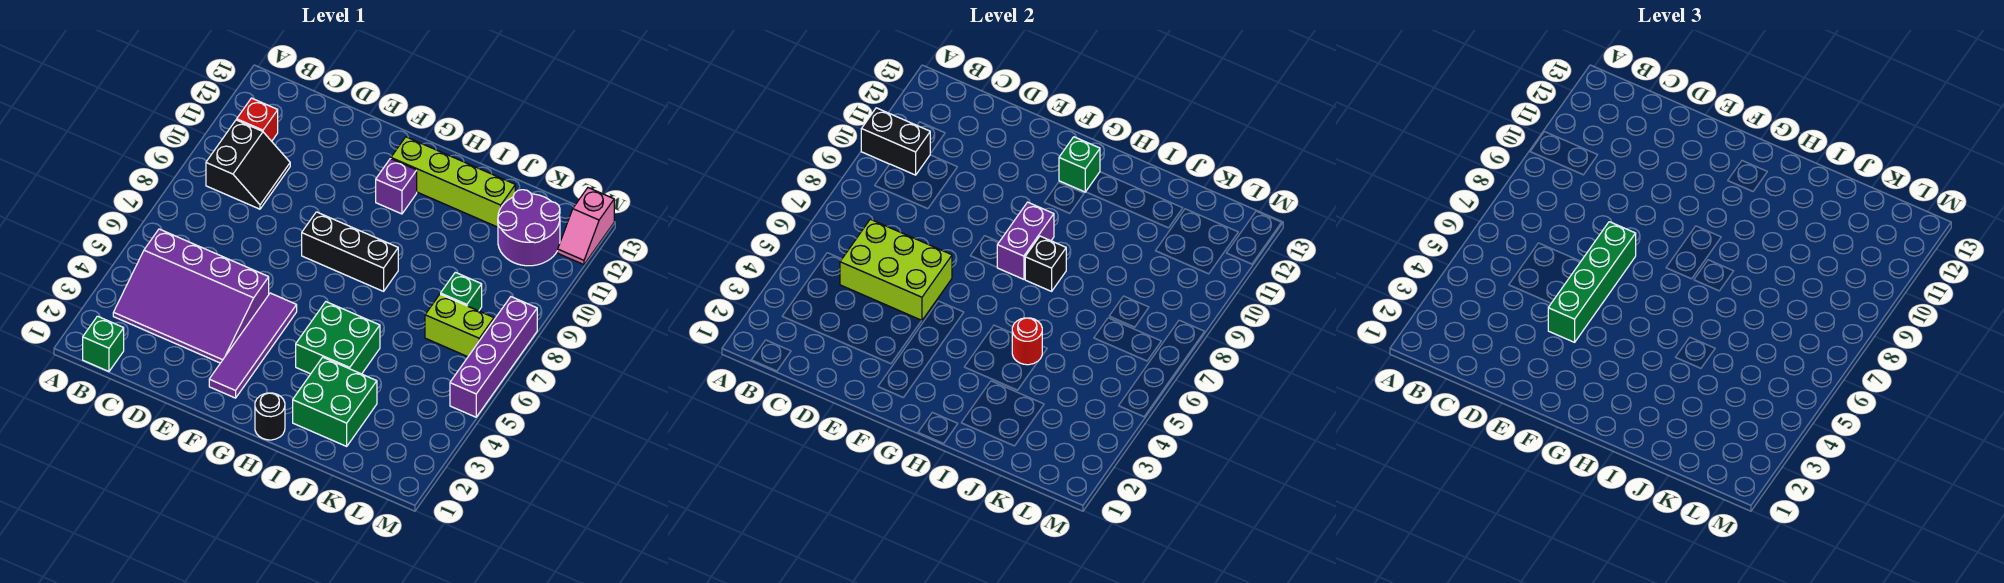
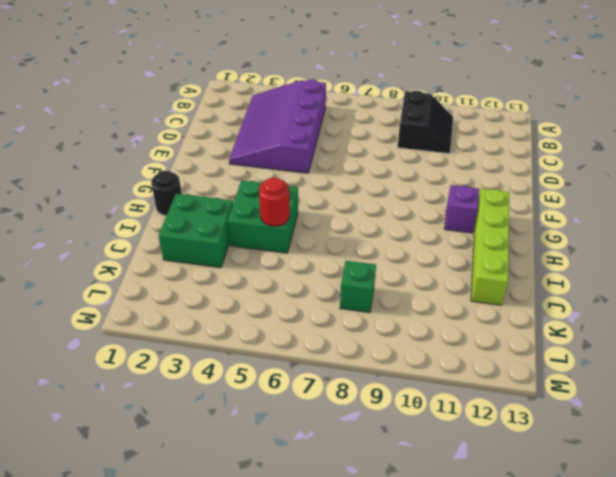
black slope B9:C10 level 1 top 9 -> black slope B9:C10 level 1 top B
none -> green brick B1 level 1
none -> red brick B11 level 1
none -> purple tile F2:F5 level 1

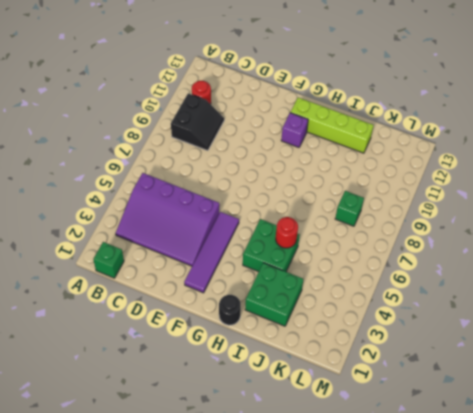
red round brick B11 level 1 -> red brick B11 level 1
none -> black brick F8:H8 level 1
none -> lime brick K7:L7 level 1
none -> purple round brick K11:L12 level 1

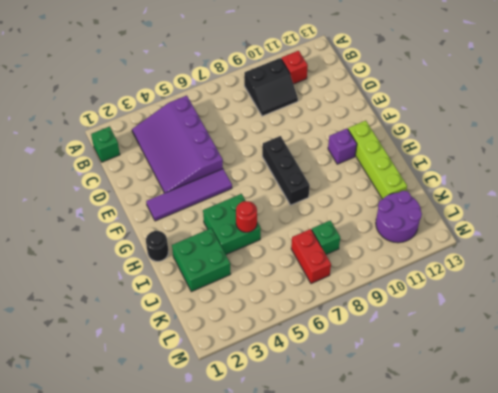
red brick K7:L7 level 1 -> lime brick K7:L7 level 1
none -> purple brick M5:M8 level 1
none -> pink slope M12:M13 level 1 top 13
none -> black brick A10:B10 level 2

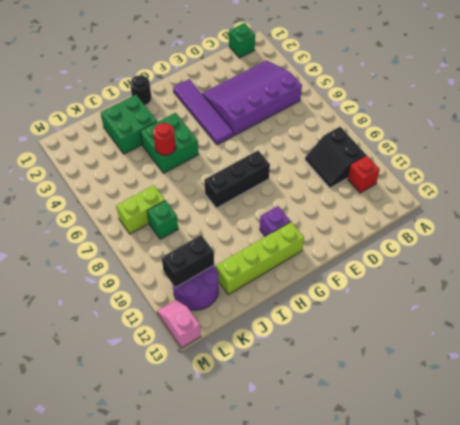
black brick K11:L11 level 2 -> black brick A10:B10 level 2
none -> purple brick M5:M8 level 1
none -> lime brick C5:E6 level 2
none -> purple brick G8:G9 level 2

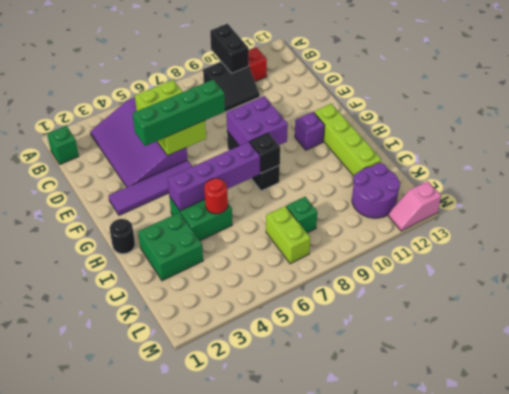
purple brick F8:G9 level 2 -> purple brick G8:G9 level 2
purple brick H4:H7 level 2 -> purple brick M5:M8 level 1
none -> green brick G12 level 2

